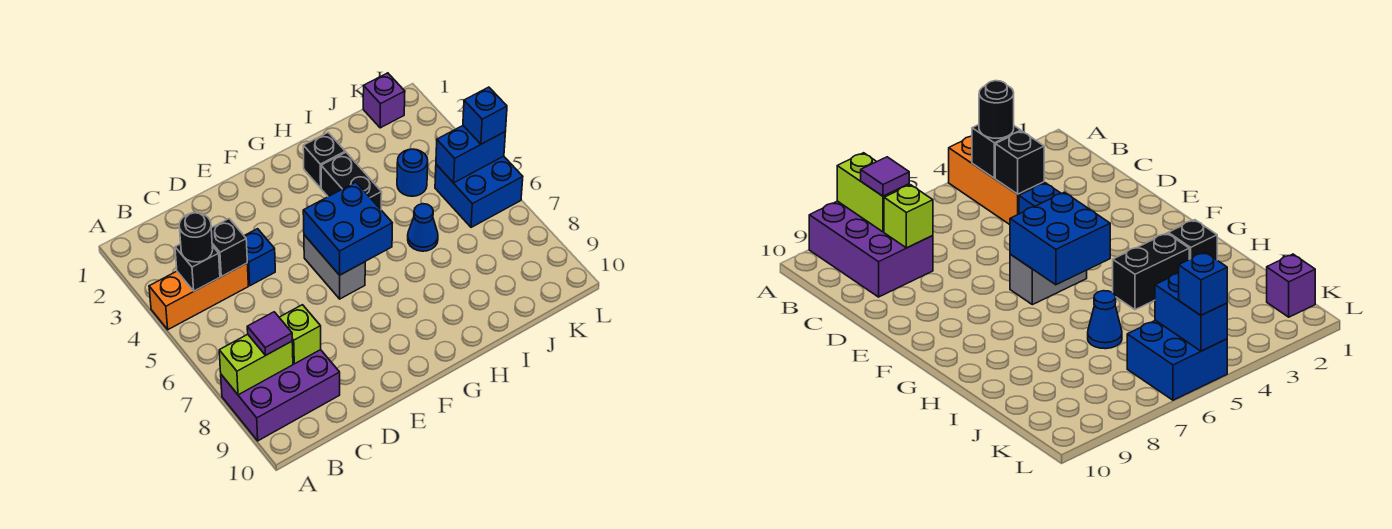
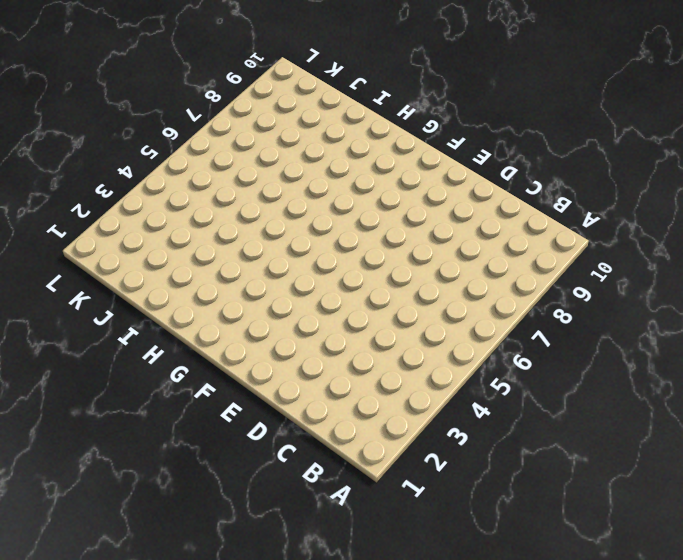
none -> orange brick A4:C4 level 1
none -> purple brick A8:C9 level 1
none -> blue brick D4 level 1

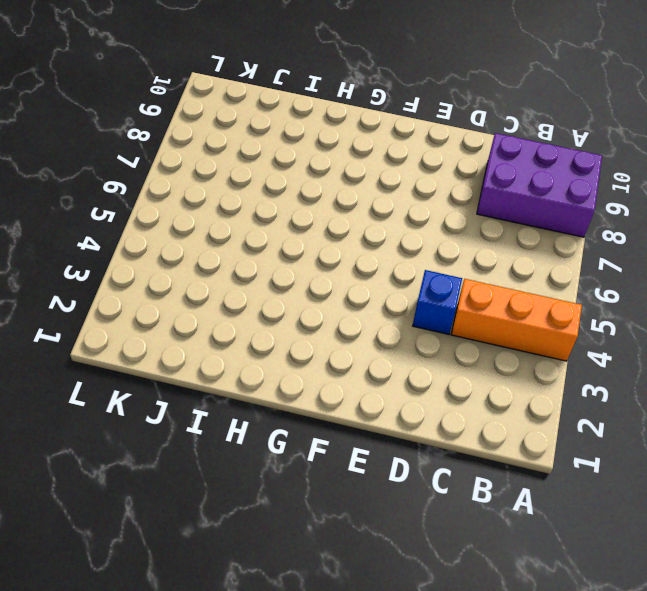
none -> grey brick F5:F6 level 1
none -> black brick H2 level 1
none -> black brick H3:H4 level 1

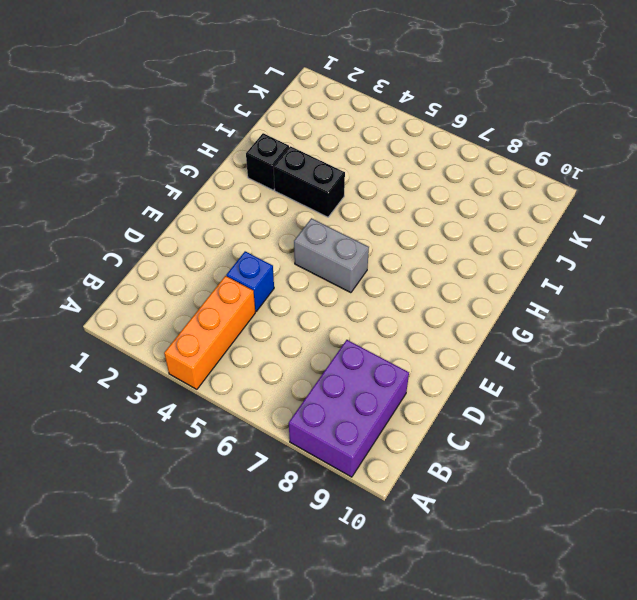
none -> blue cone I6 level 1
none -> blue round brick J4 level 1
none -> purple brick K1 level 1

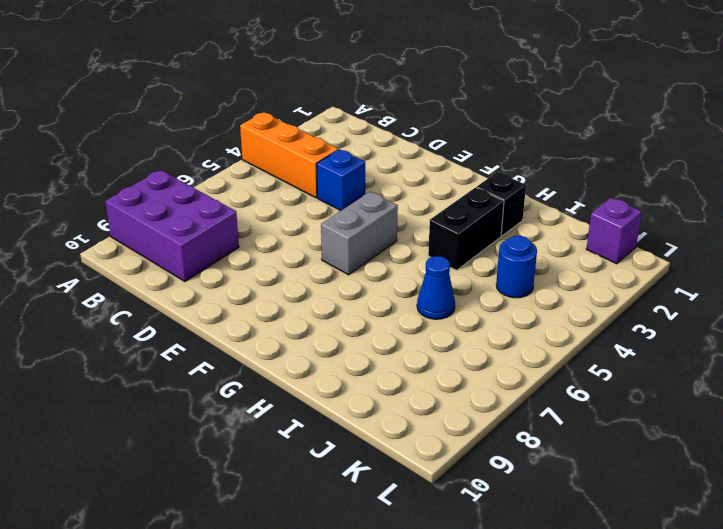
none -> blue brick K5:L6 level 1
none -> lime brick A8:B8 level 2
none -> black brick B4 level 2

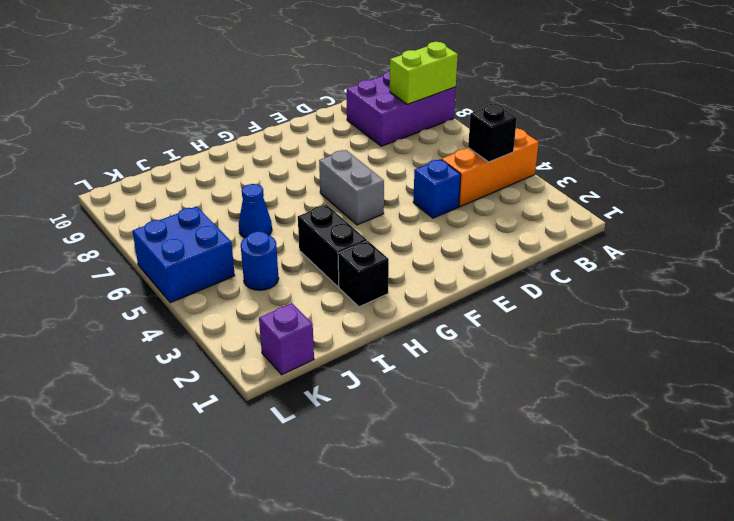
none -> black brick C4 level 2
none -> lime brick C8 level 2
none -> blue brick F5:G6 level 2

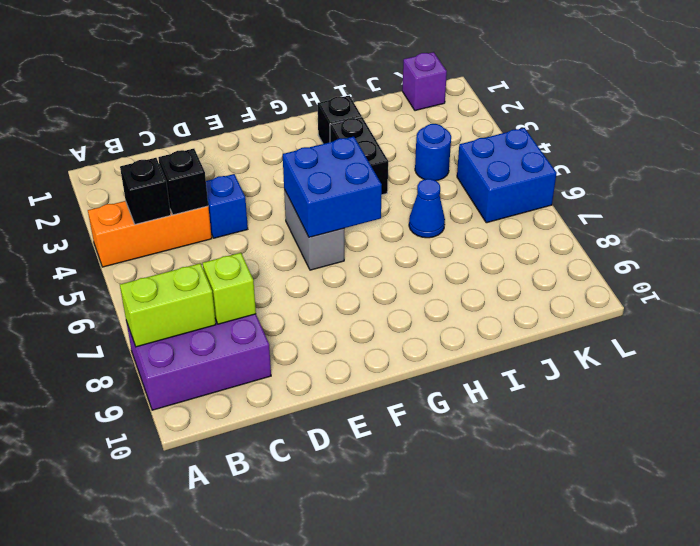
none -> blue brick K5:L5 level 2
none -> black round brick B4 level 3
none -> purple tile B8 level 3

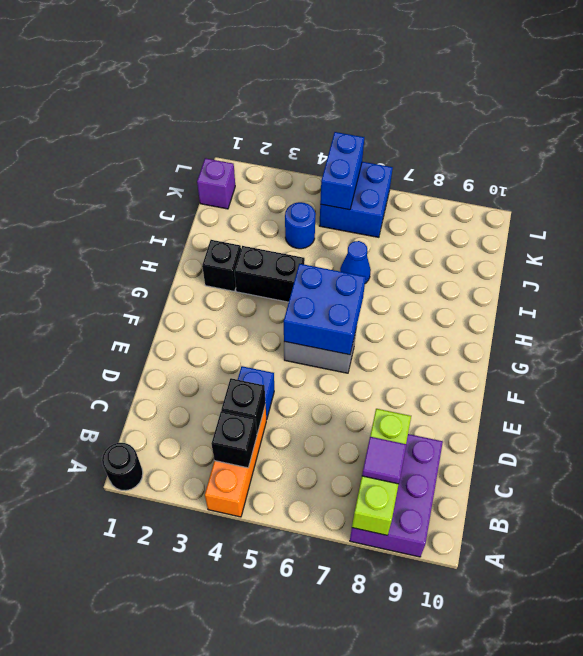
black round brick A1 level 1 -> black round brick B4 level 3
none -> blue brick L5 level 3

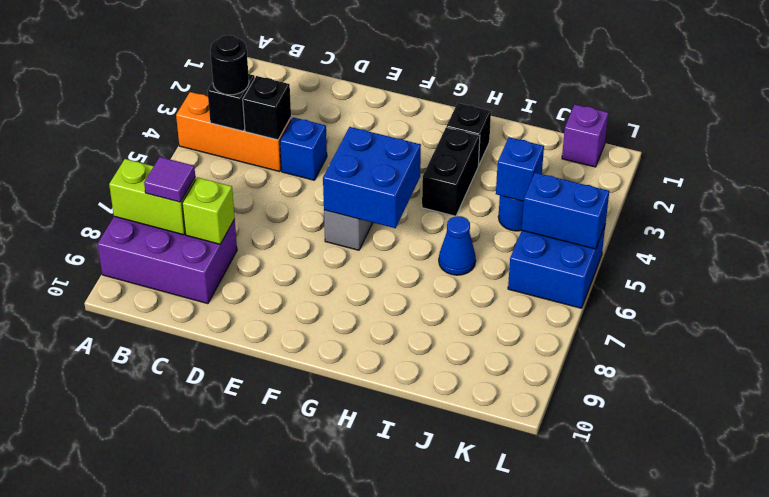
blue brick J4 level 2 -> blue brick L5 level 3

